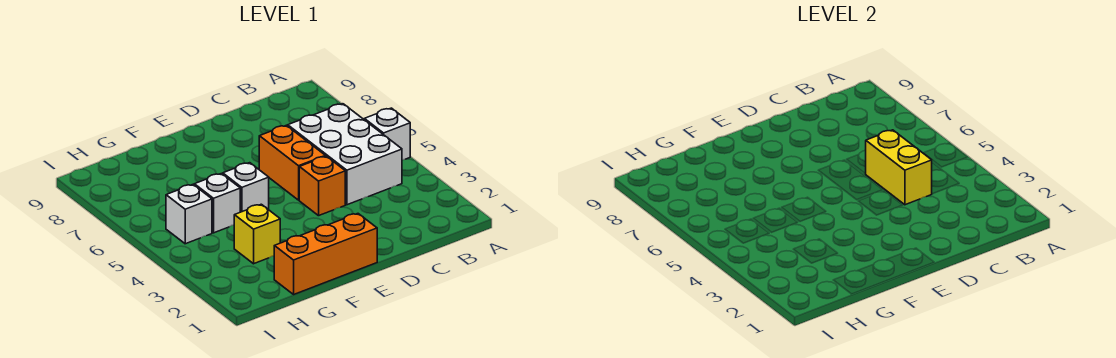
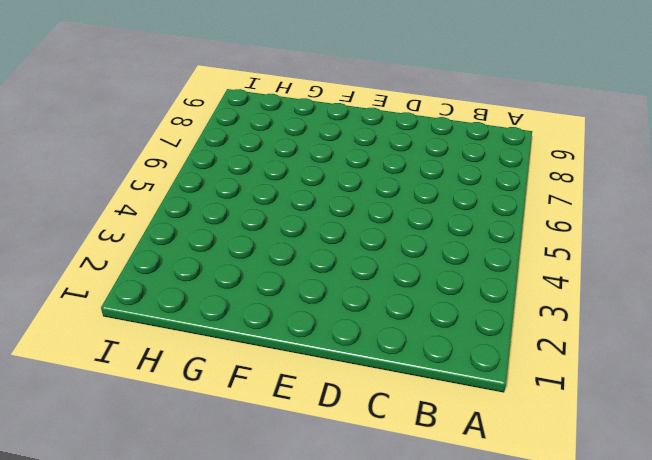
none -> white brick A5 level 1
none -> white brick B4:C6 level 1

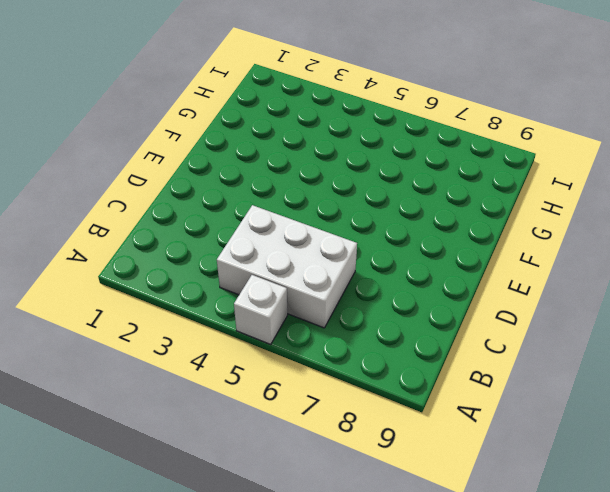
none -> orange brick D4 level 1
none -> orange brick D5:D6 level 1

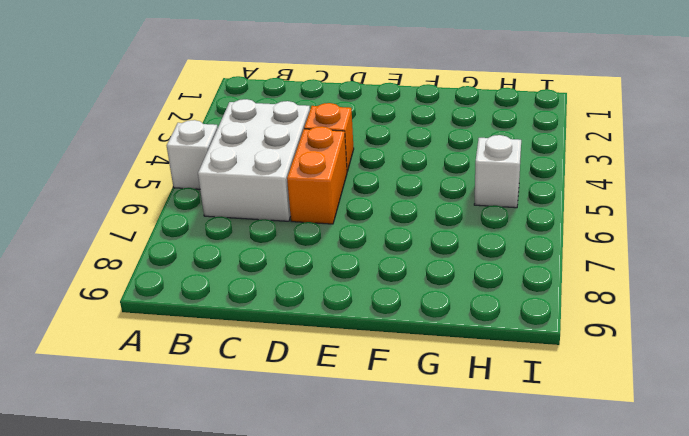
none -> orange brick E1:G1 level 1
none -> white brick F5 level 1

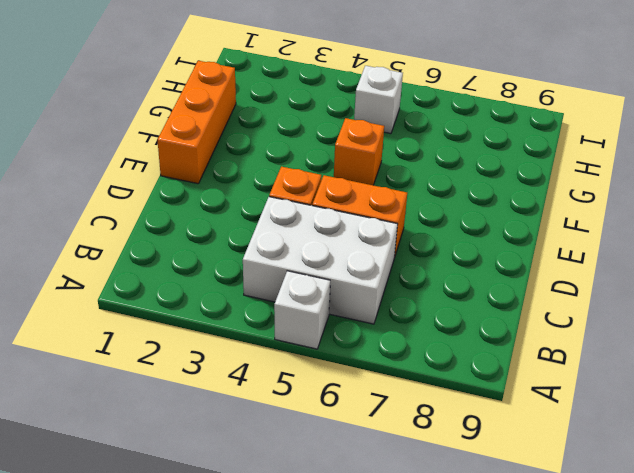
orange brick F5 level 1 -> white brick F5 level 1
none -> yellow brick G3 level 1
none -> white brick G5 level 1

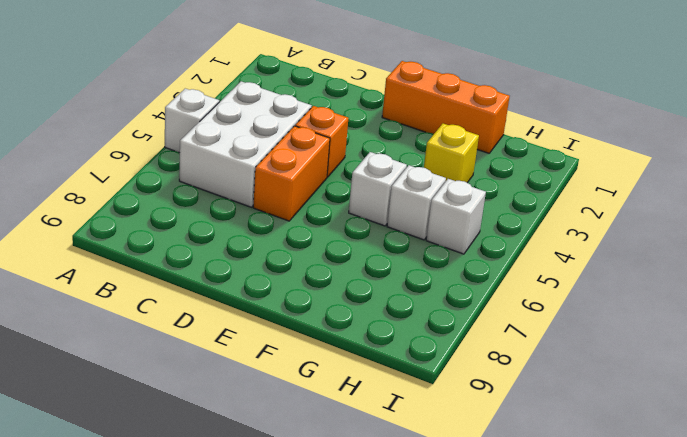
none -> yellow brick C4:C5 level 2

